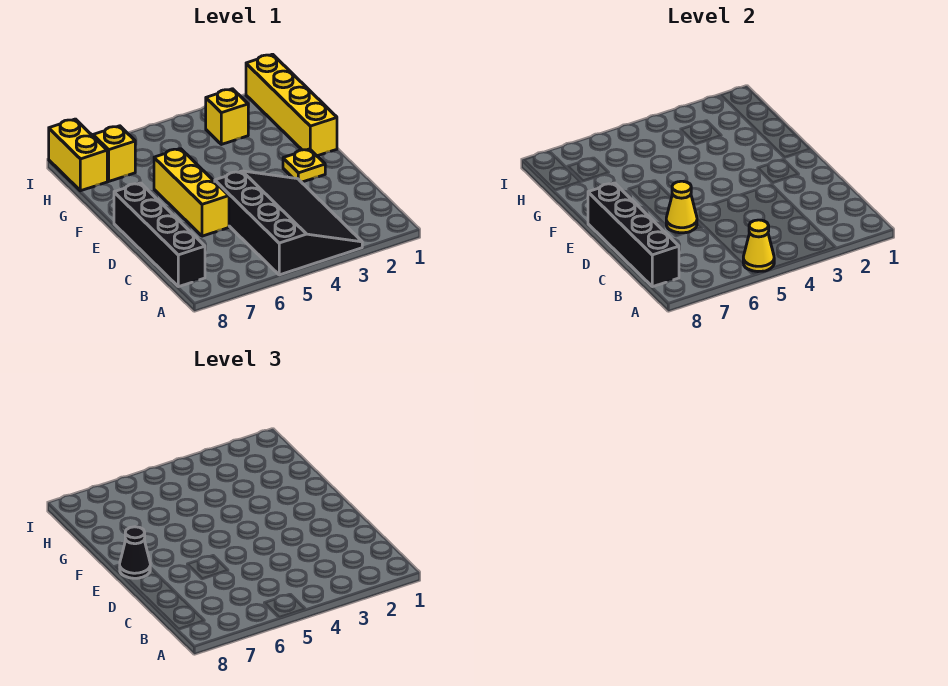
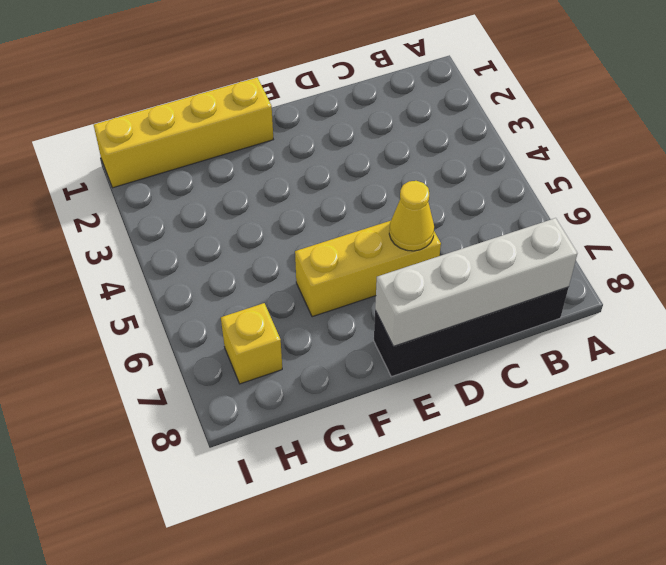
white brick B8:E8 level 2 -> black brick B8:E8 level 2
none -> black slope A3:D5 level 1 top 5
none -> yellow plate E2 level 1
none -> yellow brick H3 level 1

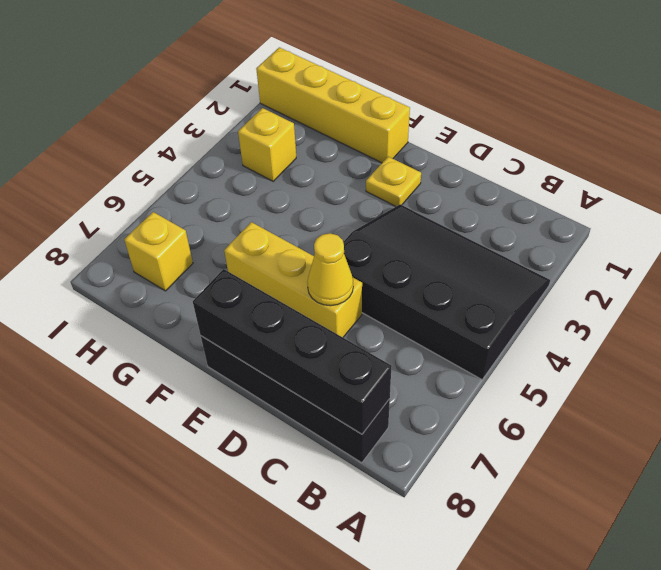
none -> yellow brick H8:I8 level 1
none -> yellow cone A5 level 2
none -> black cone E8 level 3

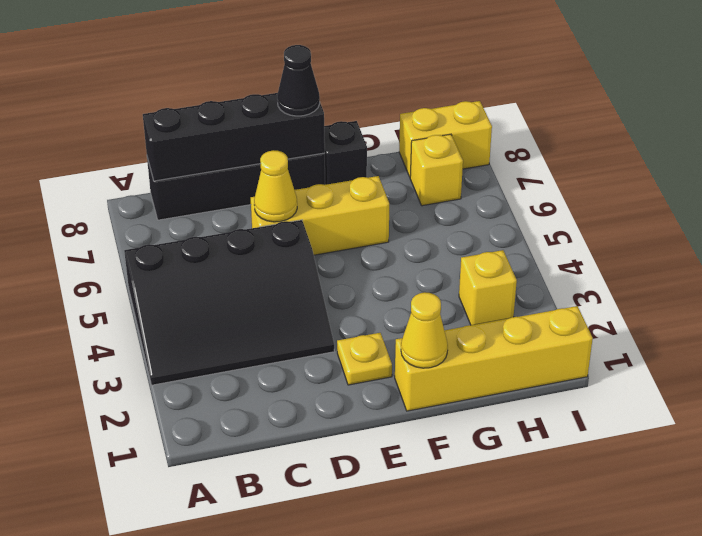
yellow cone F1 level 2 -> yellow cone A5 level 2
black brick F8 level 1 -> none

